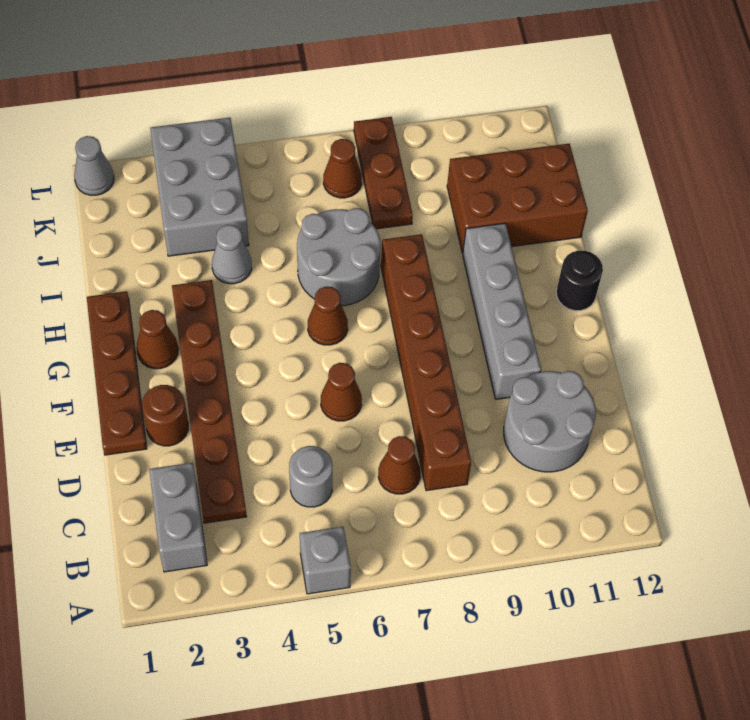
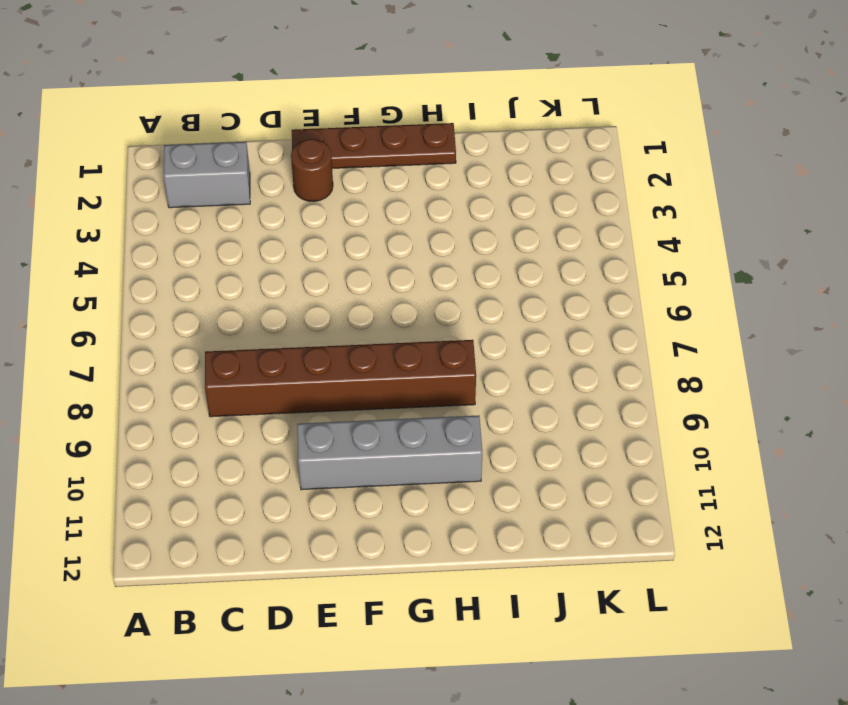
none -> grey brick A5 level 1
none -> brown plate C3:H3 level 1
none -> grey round brick C5 level 1

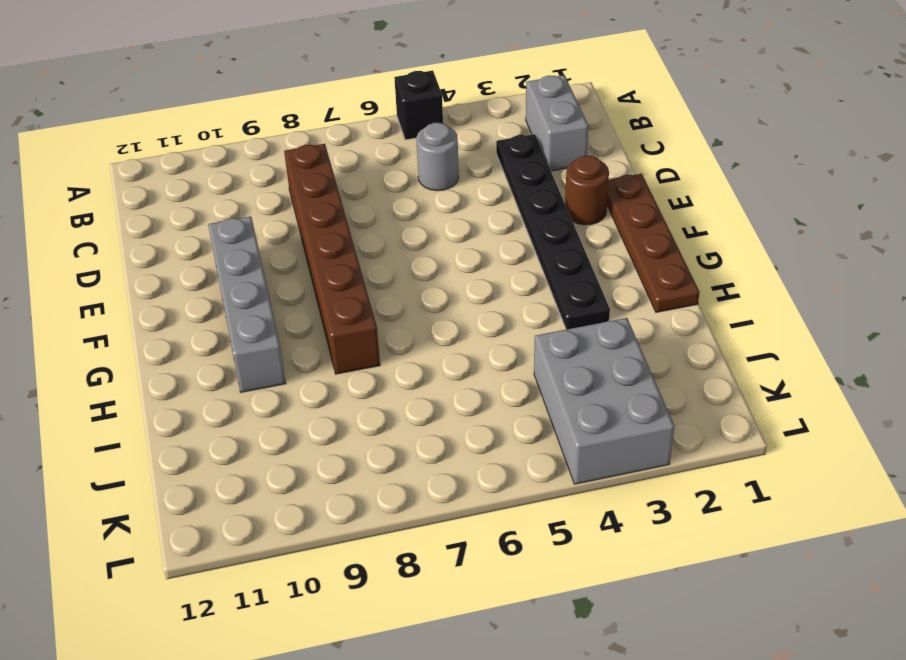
black brick A5 level 1 -> grey brick A5 level 1
black plate C3:H3 level 1 -> brown plate C3:H3 level 1
none -> brown cone C7 level 1
none -> grey round brick C10:D11 level 1
none -> brown cone E6 level 1

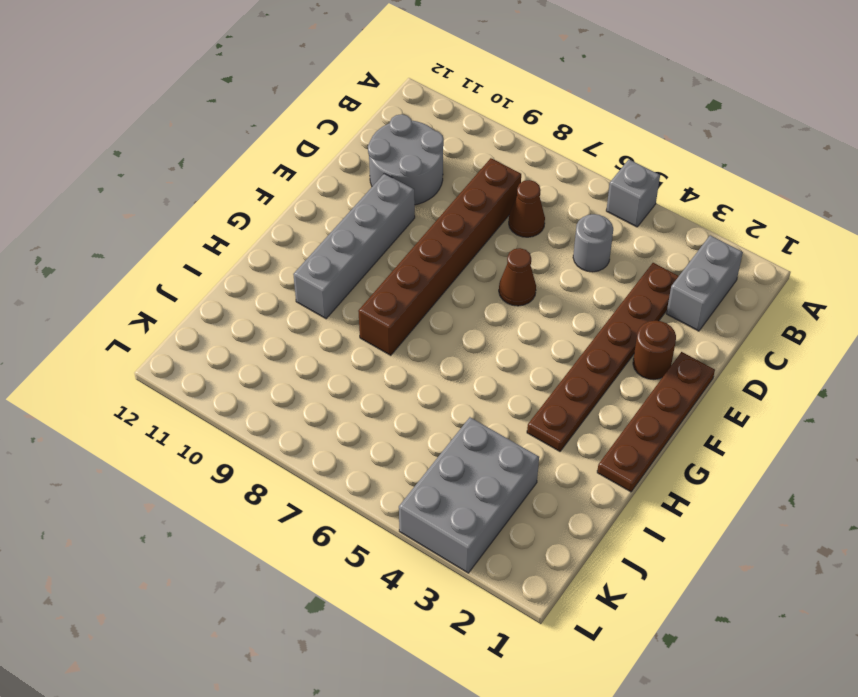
none -> brown cone G2 level 1
none -> brown cone G6 level 1
none -> black round brick G12 level 1

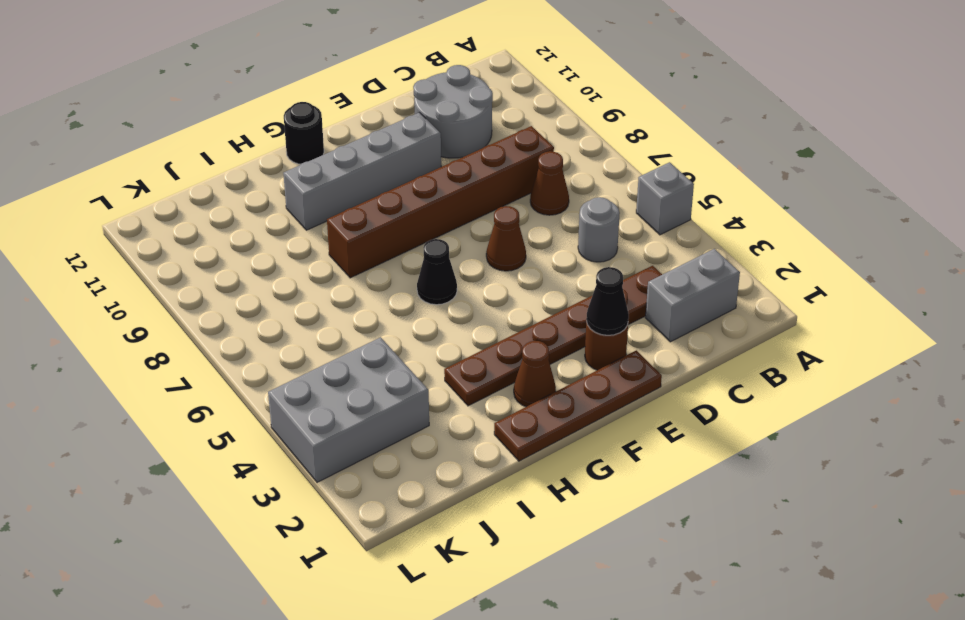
black cone E2 level 2 -> none
black cone G6 level 1 -> brown cone G6 level 1
none -> grey round brick H6:I7 level 1
none -> grey cone I4 level 1
none -> brown brick I10:J12 level 1

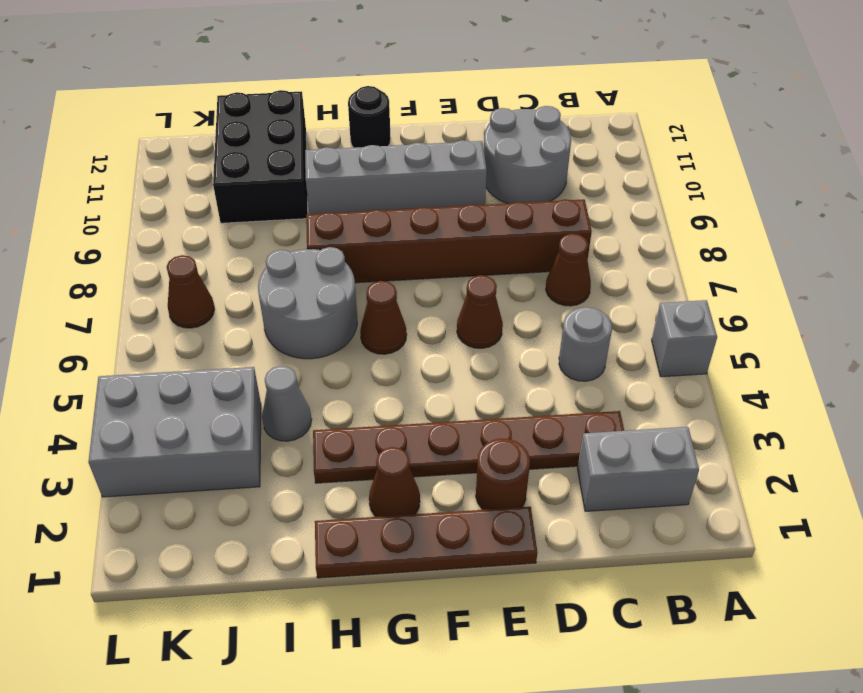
black brick I10:J12 level 1 -> brown brick I10:J12 level 1
none -> brown plate J8:L8 level 1
none -> grey cone L1 level 1

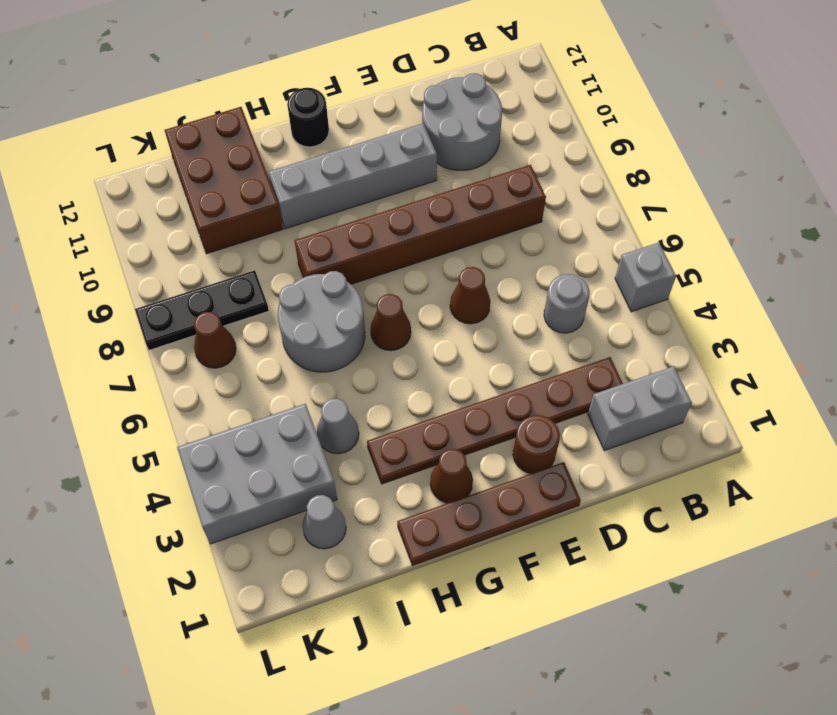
grey cone J2 level 1 -> grey cone L1 level 1
black plate J8:L8 level 1 -> brown plate J8:L8 level 1
none -> brown cone C7 level 1

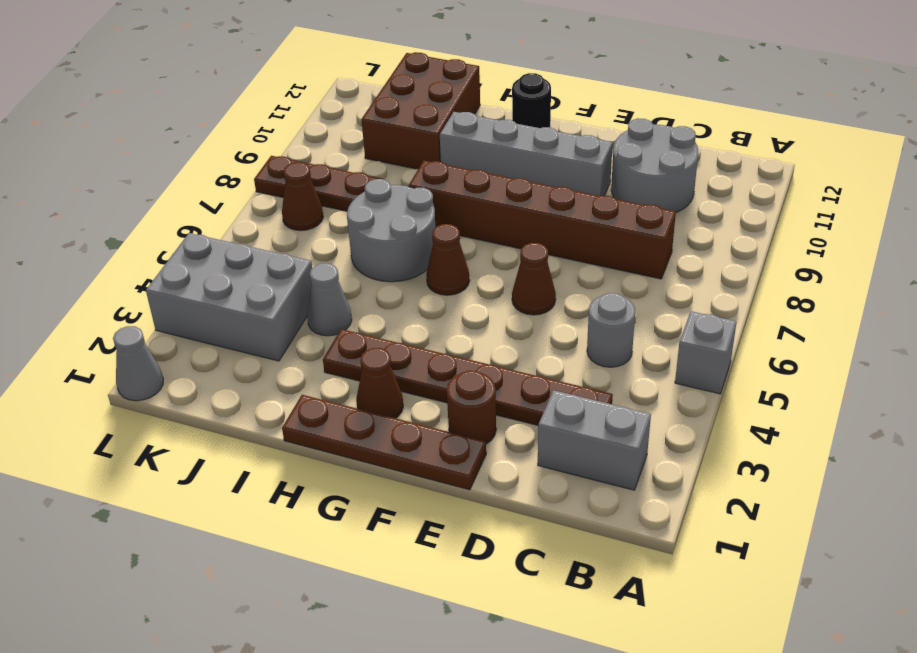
none -> brown cone C7 level 1

